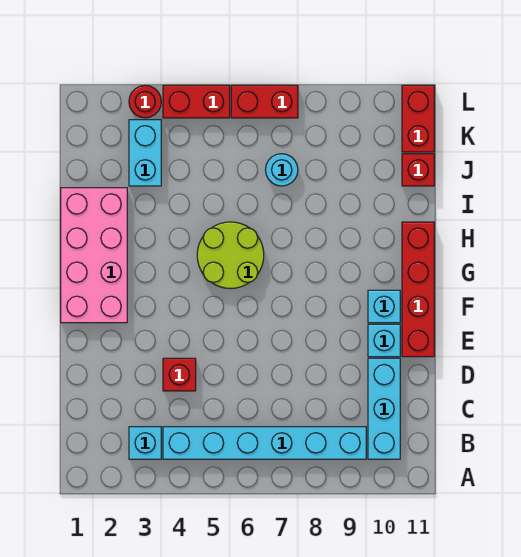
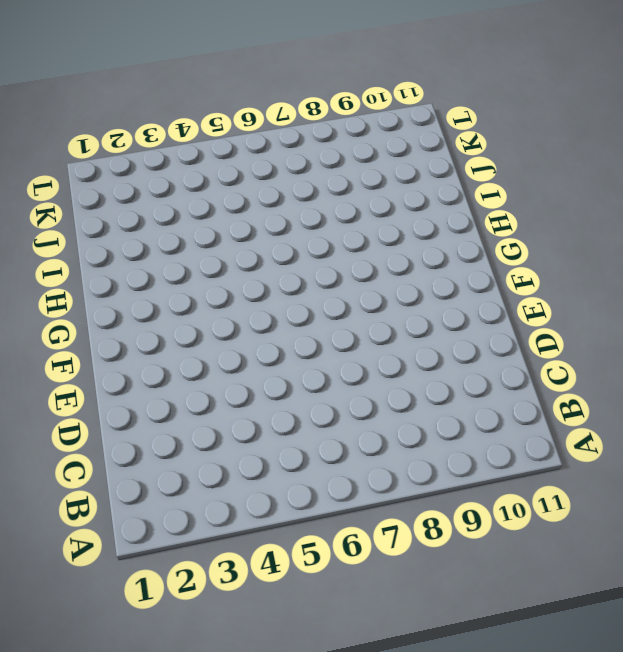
none -> cyan brick B3 level 1
none -> cyan brick B4:B9 level 1
none -> cyan brick B10:D10 level 1

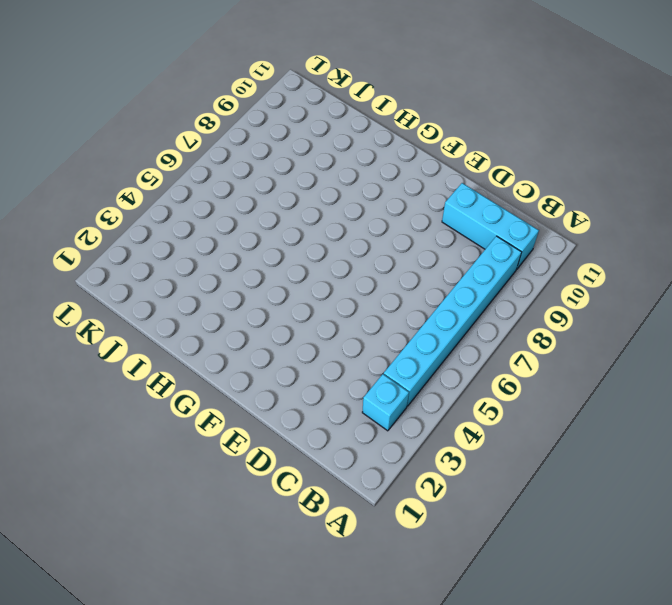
none -> red brick D4 level 1
none -> cyan brick E10 level 1
none -> red brick E11:H11 level 1

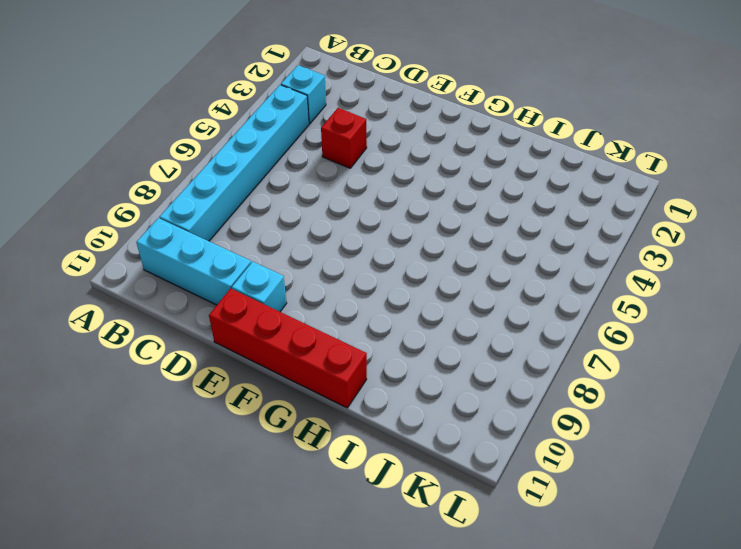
none -> pink brick F1:I2 level 1
none -> cyan brick F10 level 1
none -> lime round brick G5:H6 level 1

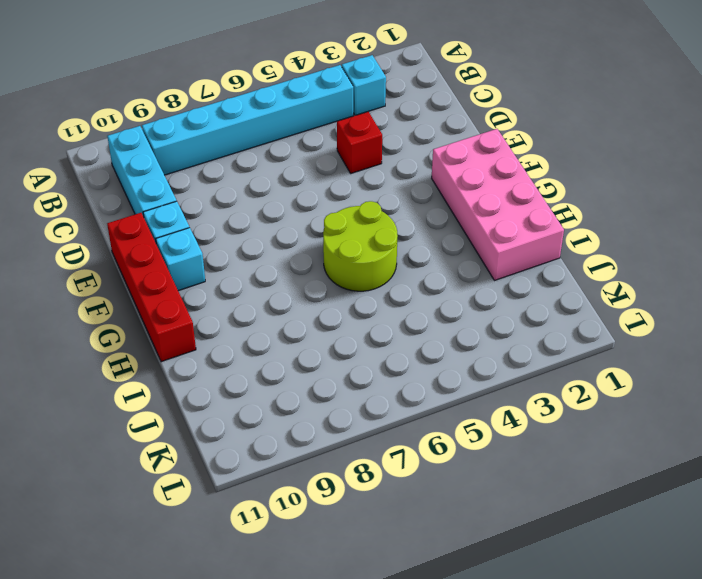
none -> cyan brick J3:K3 level 1
none -> cyan round brick J7 level 1
none -> red brick J11 level 1

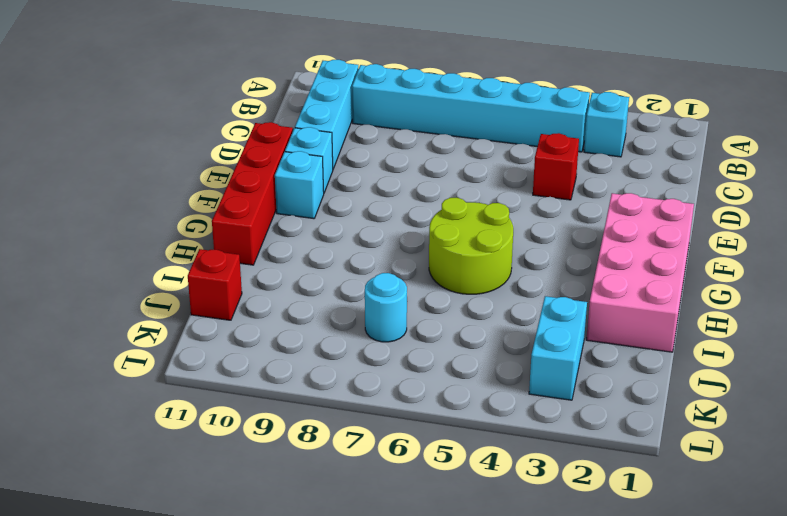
none -> red brick K11:L11 level 1
none -> red round brick L3 level 1
none -> red brick L4:L5 level 1

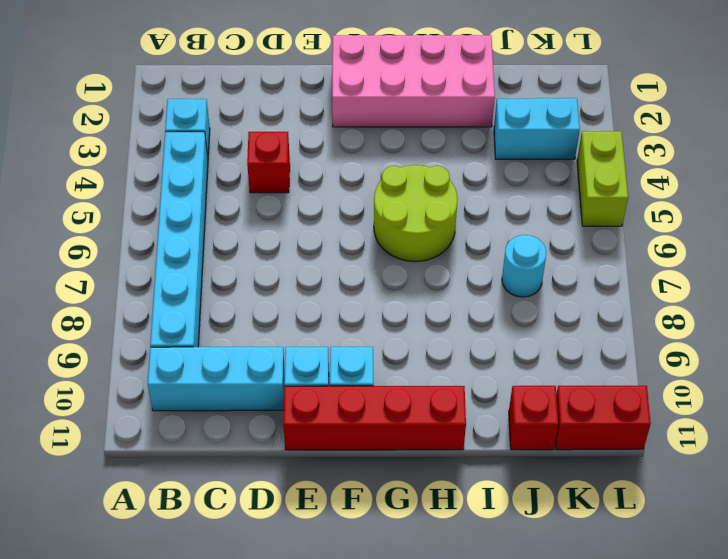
lime brick L4:L5 level 1 -> red brick L4:L5 level 1
none -> red round brick L3 level 1
none -> red brick L6:L7 level 1

